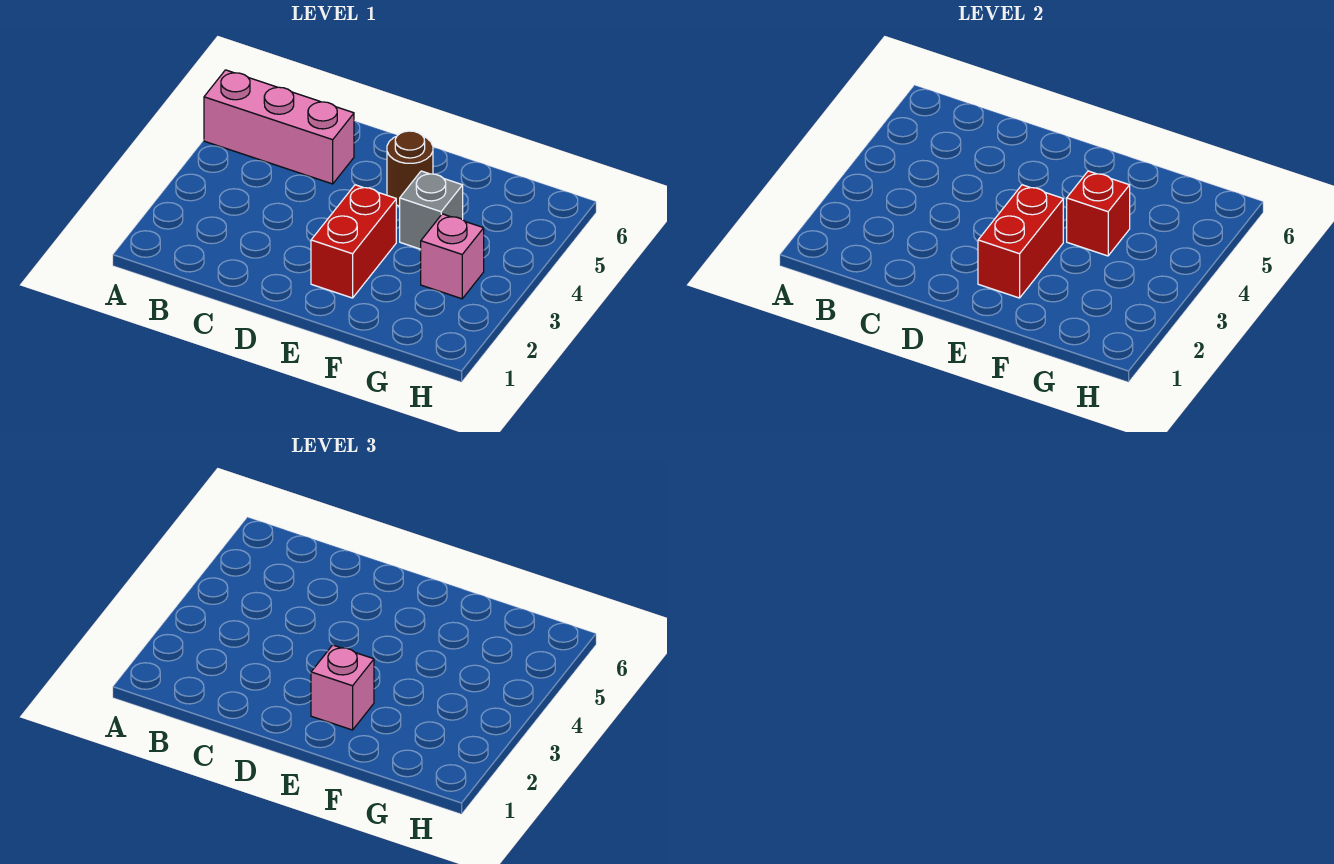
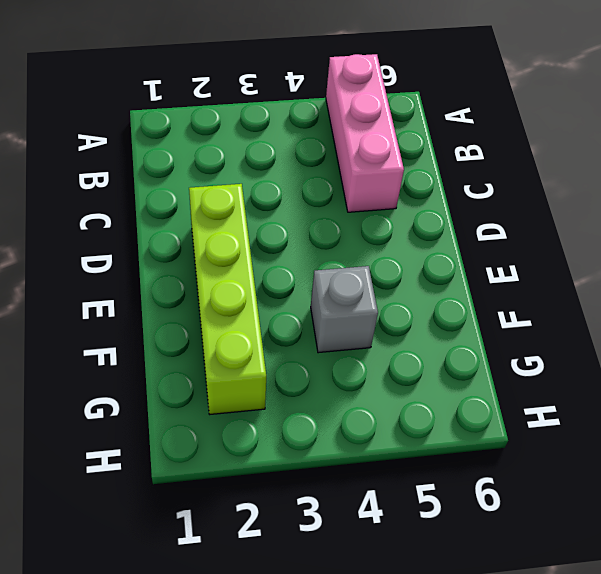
lime brick D2:G2 level 1 -> red brick E2:E3 level 1
none -> brown round brick E5 level 1
none -> pink brick G3 level 1

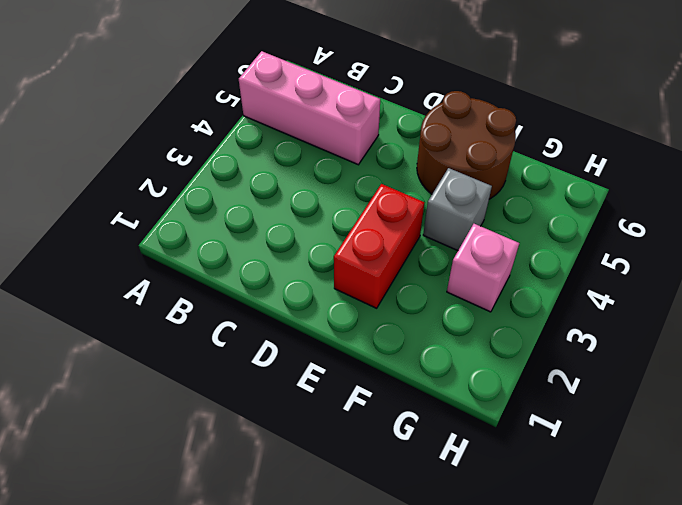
brown round brick E5:F6 level 1 -> brown round brick E5 level 1
none -> red brick E2:E3 level 2
none -> red brick F4 level 2

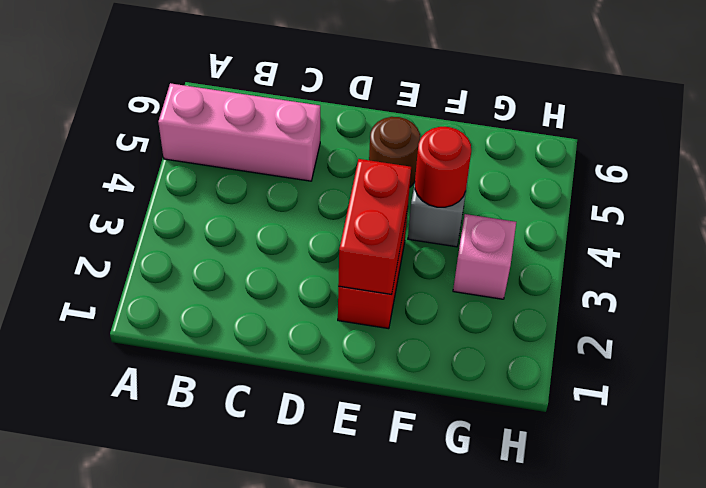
red round brick F4 level 2 -> red brick F4 level 2
none -> pink brick E2 level 3

